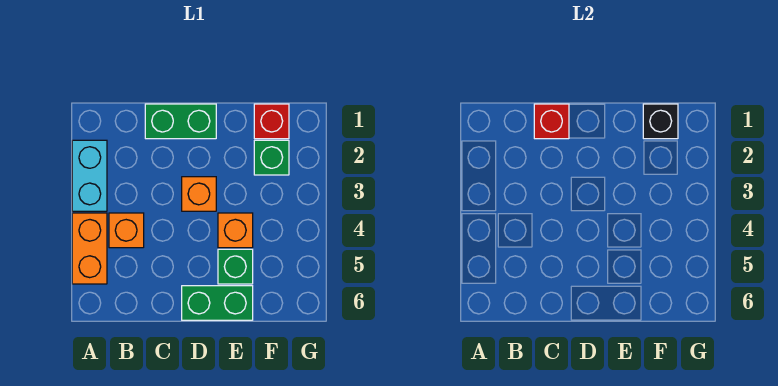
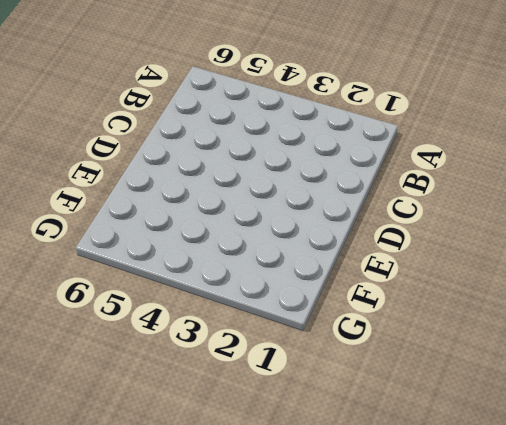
none -> cyan brick A2:A3 level 1
none -> orange brick A4:A5 level 1
none -> orange brick B4 level 1

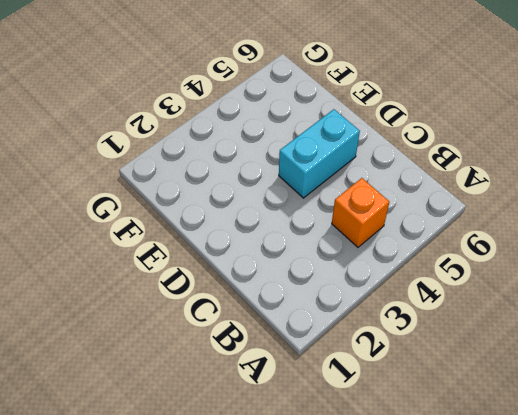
cyan brick D4:D5 level 1 -> cyan brick A2:A3 level 1
none -> orange brick A4:A5 level 1
none -> green brick C1:D1 level 1
none -> orange brick D3 level 1

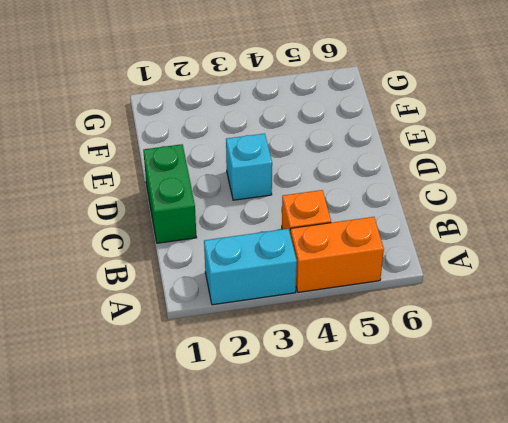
cyan brick D3 level 1 -> orange brick D3 level 1
none -> green brick D6:E6 level 1
none -> orange brick E4 level 1
none -> green brick E5 level 1

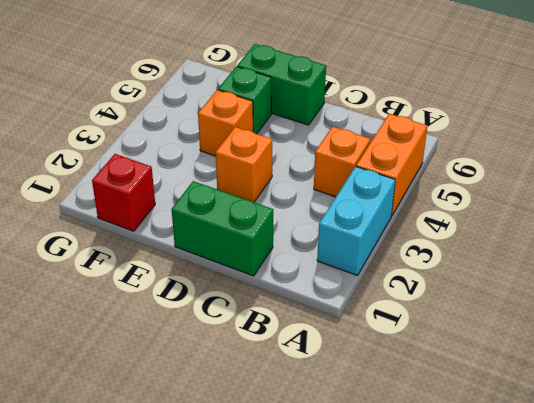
none -> green brick F2 level 1
none -> red brick C1 level 2
none -> black brick F1 level 2

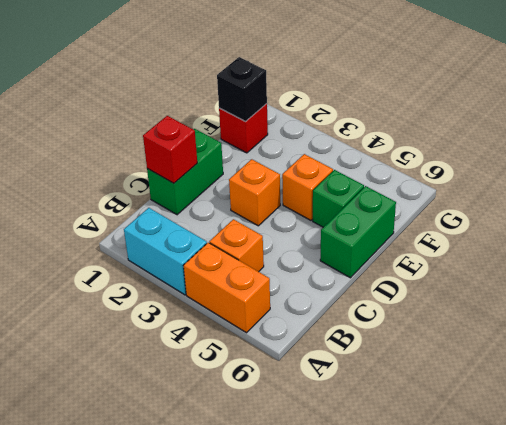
none -> green brick F2 level 1

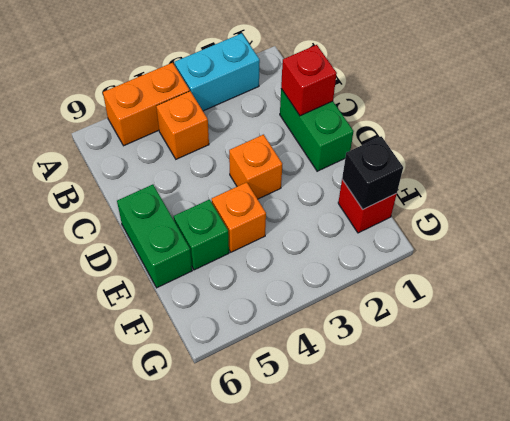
none -> green brick F2 level 1

